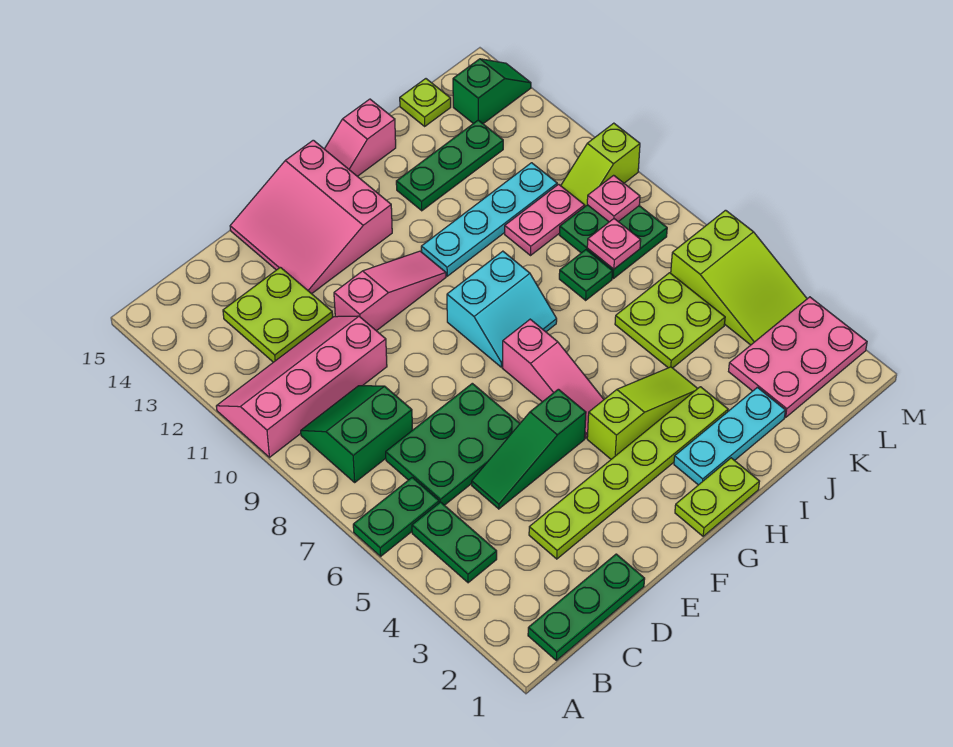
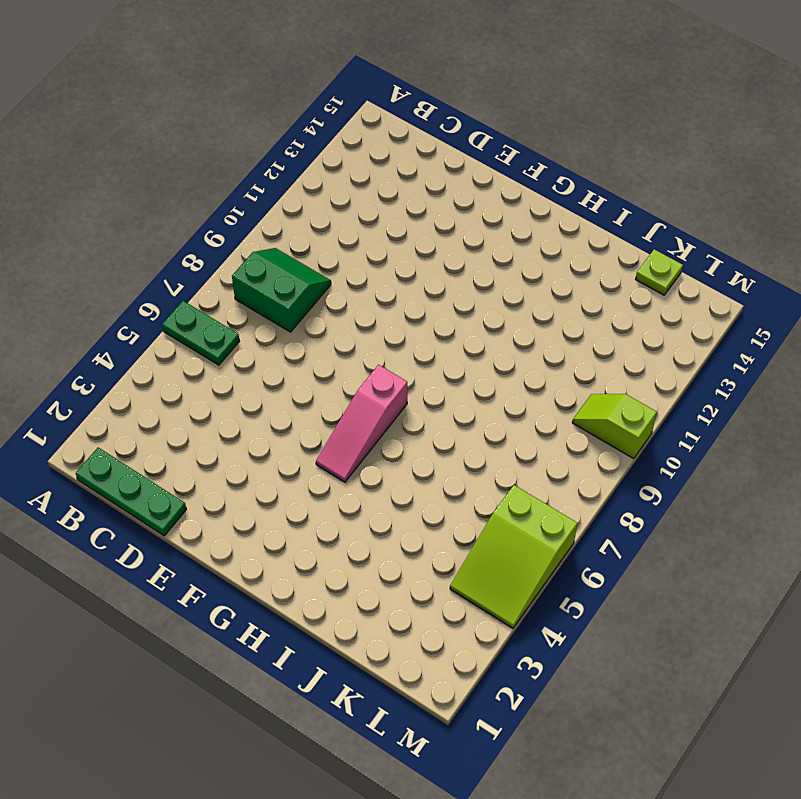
none -> pink slope A10:D11 level 1 top 10
none -> green plate B4:B5 level 1
none -> green plate C6:E7 level 1
none -> lime plate C12:D13 level 1

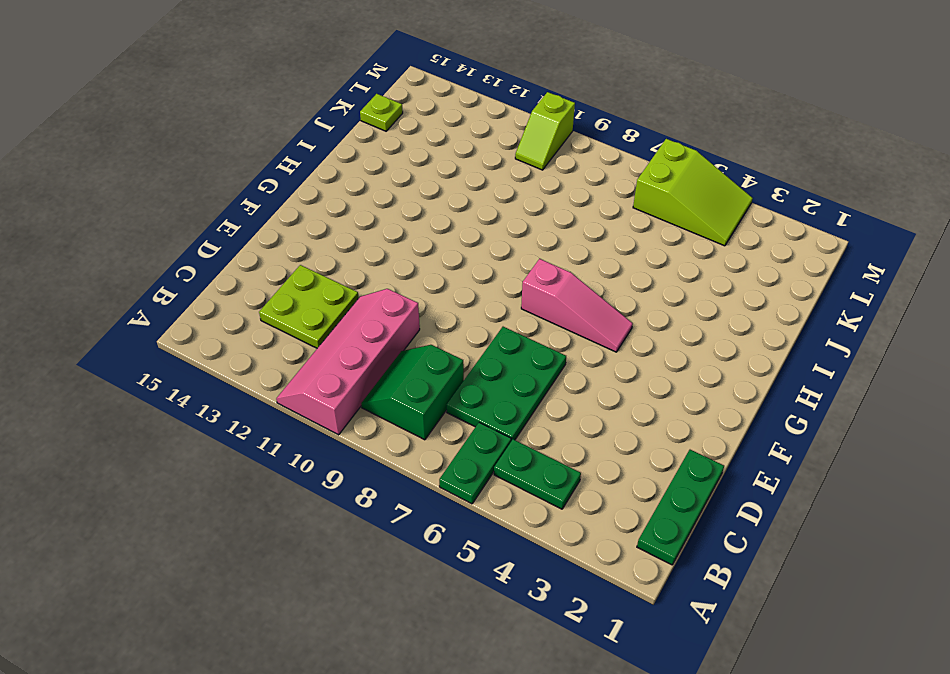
none -> lime plate D3:I3 level 1
none -> green slope D5:F5 level 1 top F
none -> pink slope E11:G11 level 1 top E
none -> pink slope E13:G15 level 1 top G

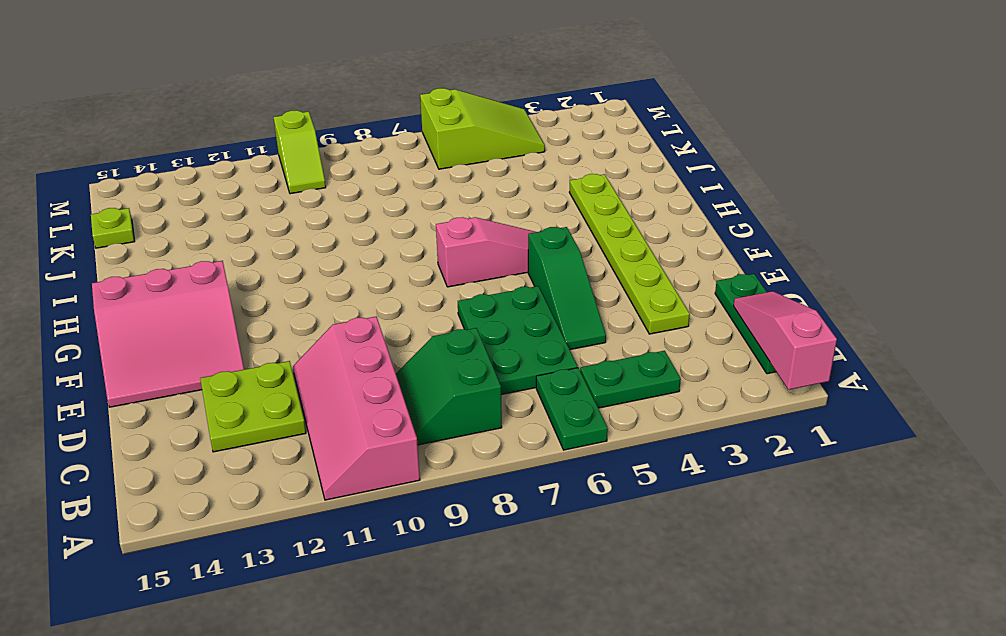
pink slope A1:C1 level 2 top A -> pink slope E11:G11 level 1 top E
none -> lime plate G1:H1 level 1
none -> lime slope G4:I4 level 1 top G
none -> cyan slope G8:H9 level 1 top 9
none -> cyan plate H2:J2 level 1

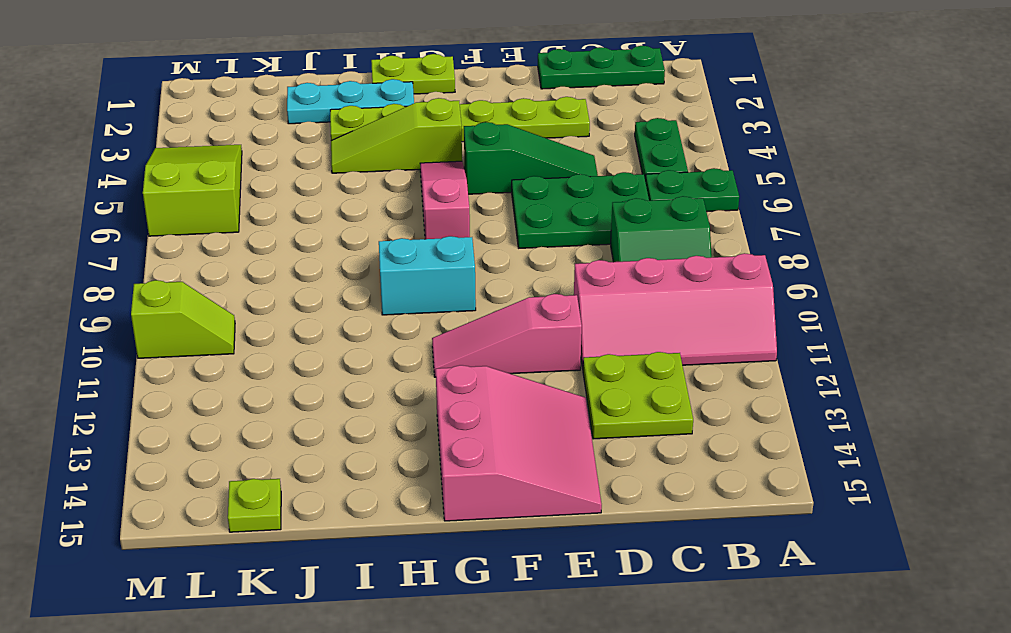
none -> cyan plate H11:K11 level 1
none -> pink slope H15:I15 level 1 top I
none -> green plate I13:K13 level 1
none -> lime plate J5:K6 level 1

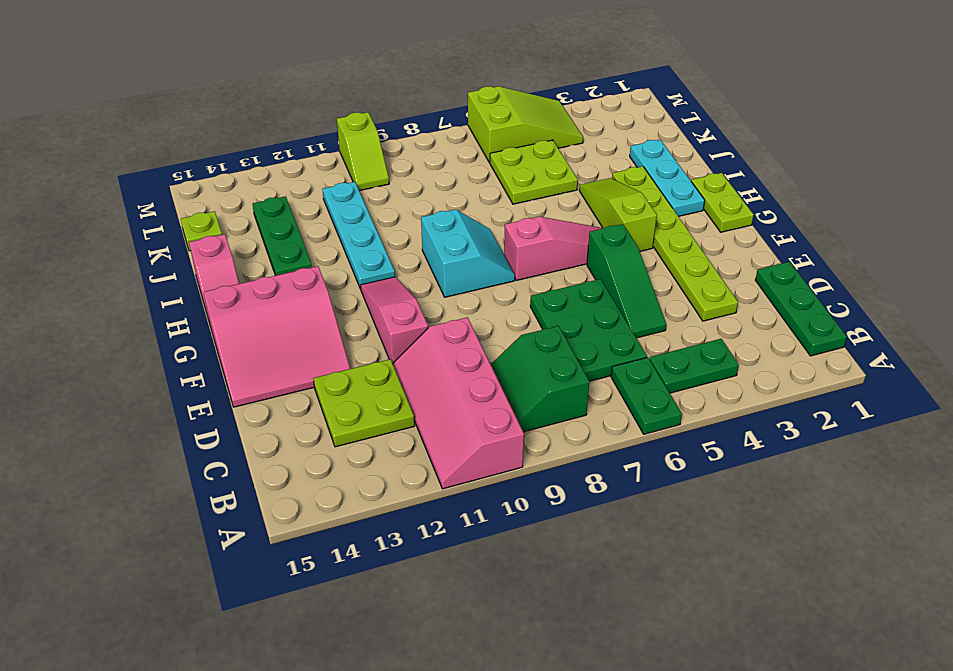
none -> green plate J8 level 1
none -> pink plate J10:K10 level 1
none -> pink plate K2:M3 level 1
none -> green plate K8:L9 level 1

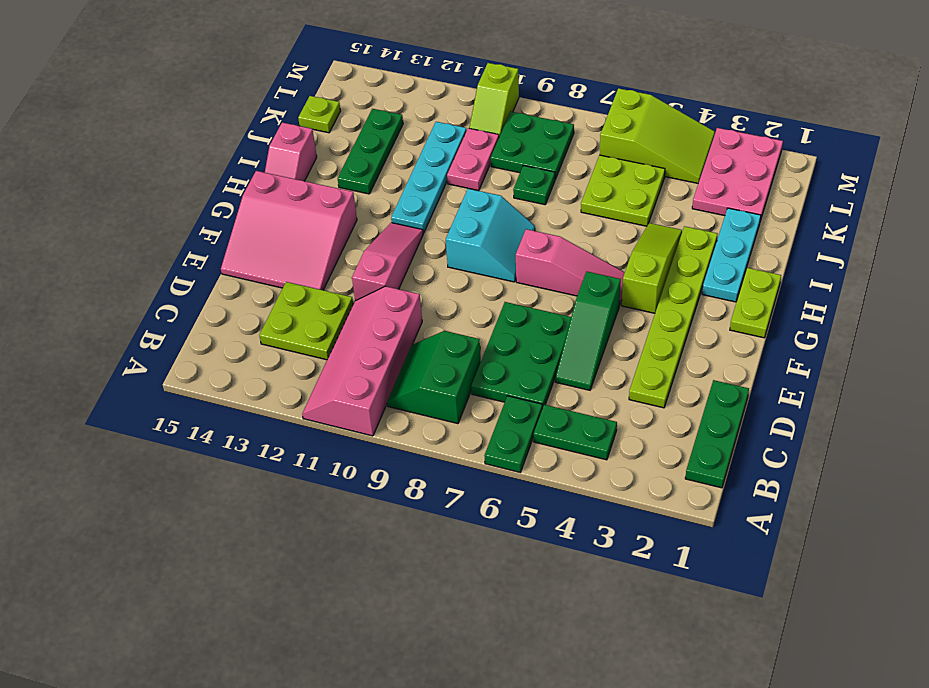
none -> green slope L14:M14 level 1 top L
none -> pink plate K8 level 2
none -> pink plate L9 level 2

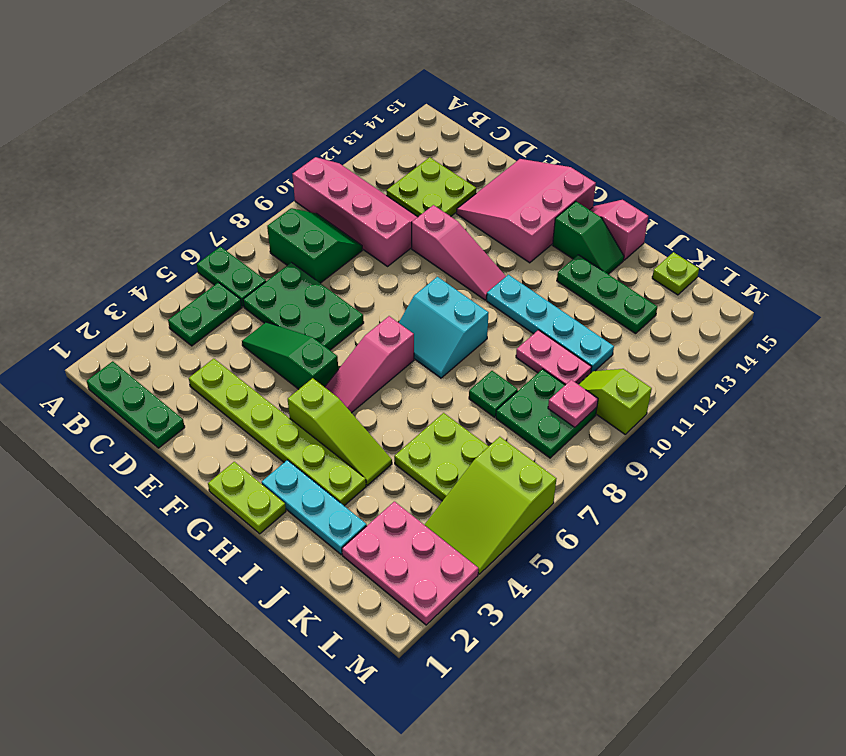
green slope H14:I14 level 1 top H -> green slope L14:M14 level 1 top L
none -> pink plate K8 level 2

